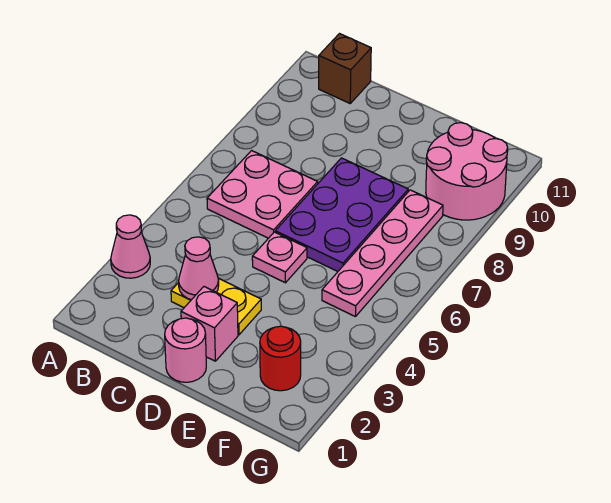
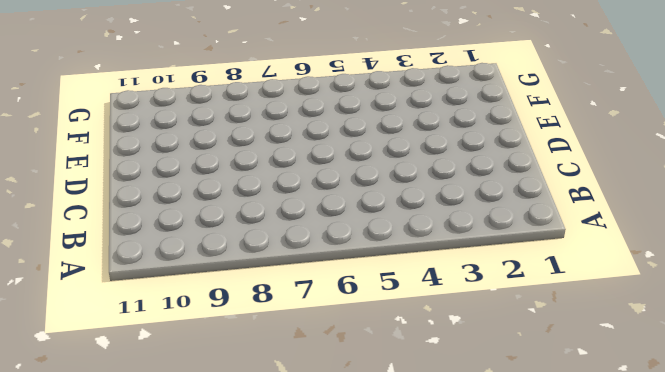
none -> pink cone A3 level 1
none -> pink plate B6:C7 level 1
none -> brown brick B11 level 1

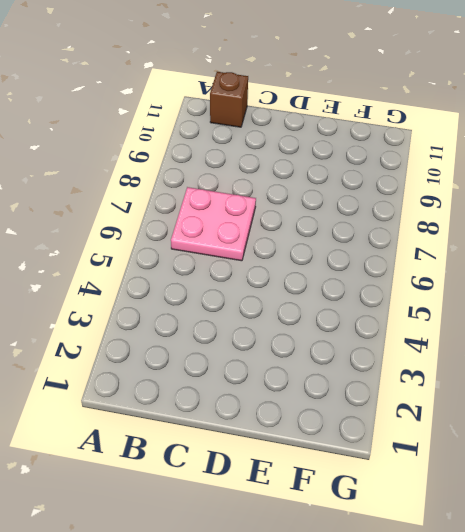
none -> pink cone A3 level 1
none -> yellow plate C3:D3 level 1
none -> pink round brick D1 level 1

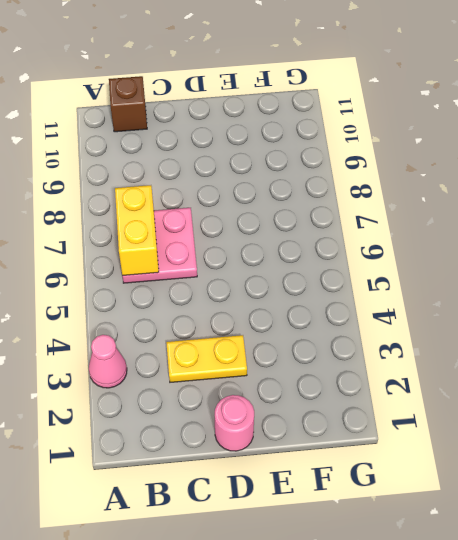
yellow brick B6:B7 level 2 -> none
none -> pink brick D2 level 1
none -> pink plate D5 level 1
none -> purple plate D6:E8 level 1

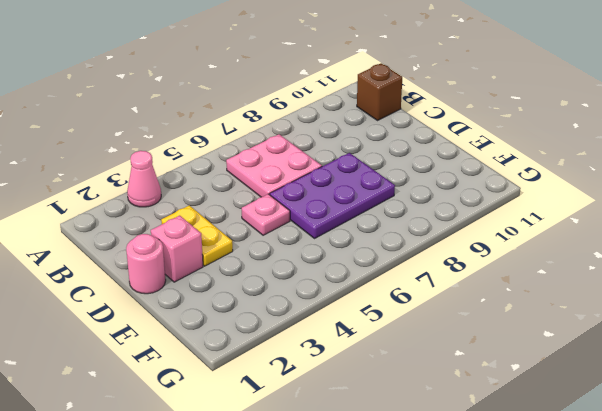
none -> red round brick F2 level 1
none -> pink plate F5:F8 level 1
none -> pink round brick F9:G10 level 1

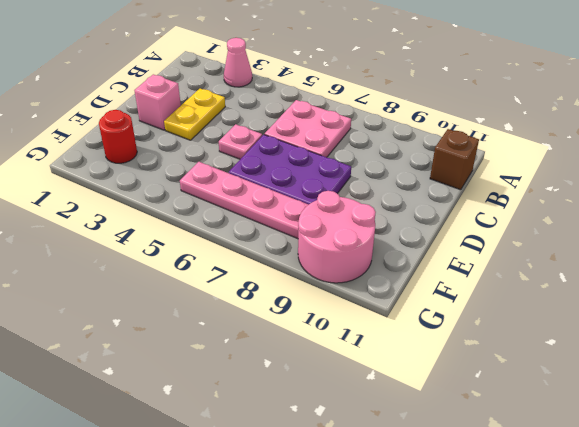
none -> pink round brick D1 level 1
none -> pink cone C3 level 2

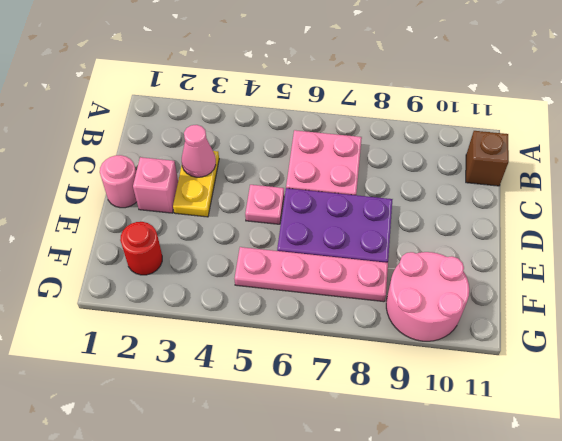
none -> pink cone A3 level 1

